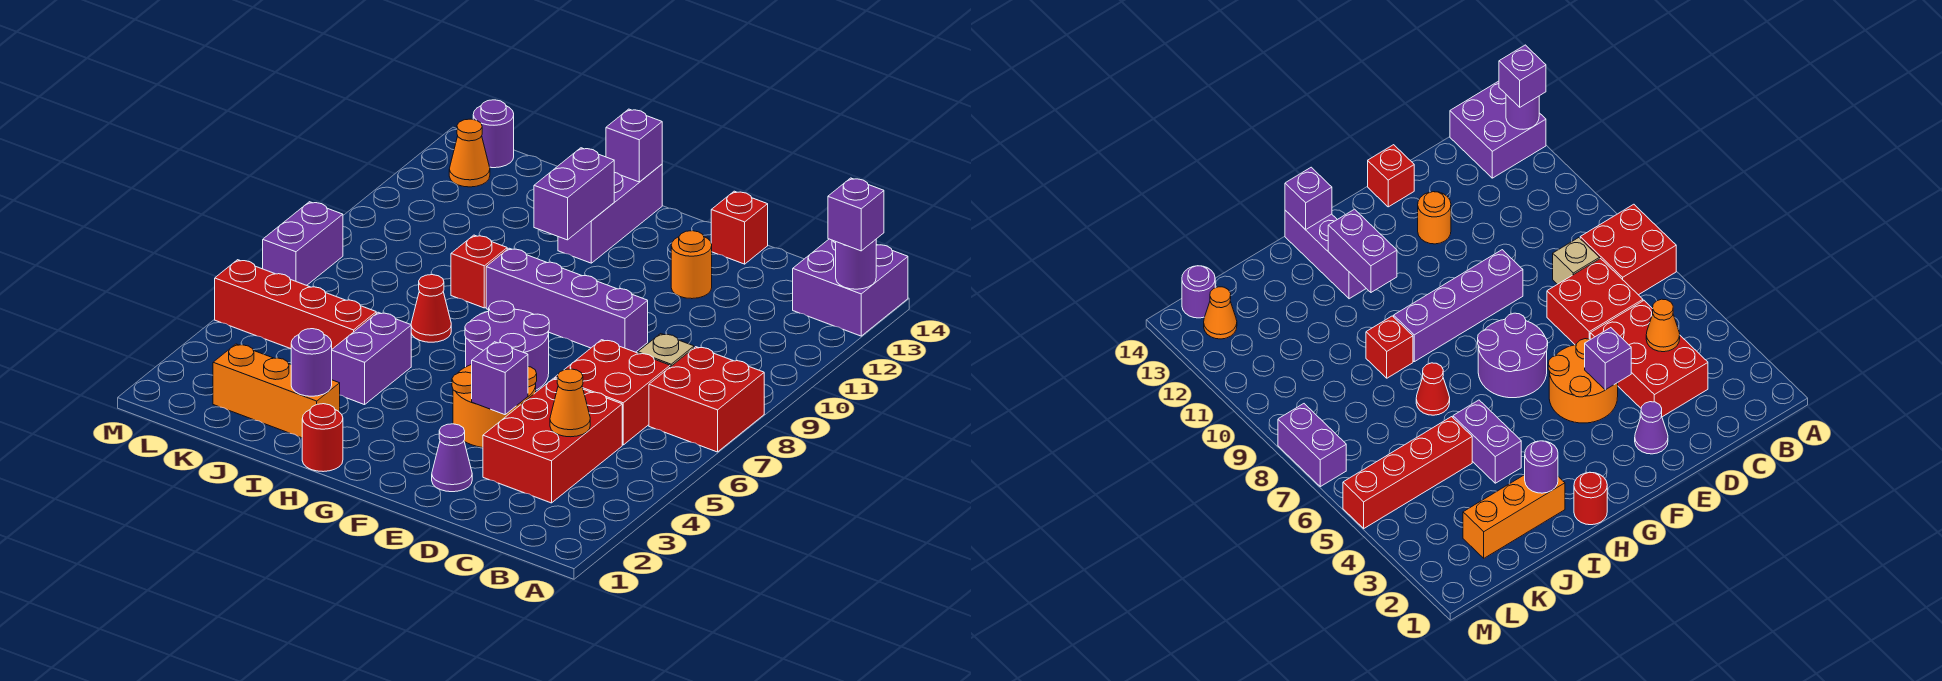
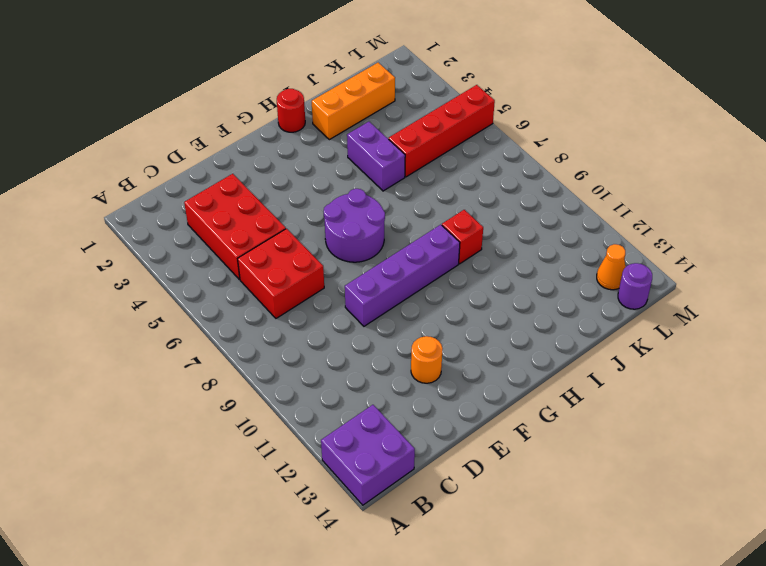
none -> red brick A7:B8 level 1
none -> tan brick C8 level 1
none -> purple cone E2 level 1

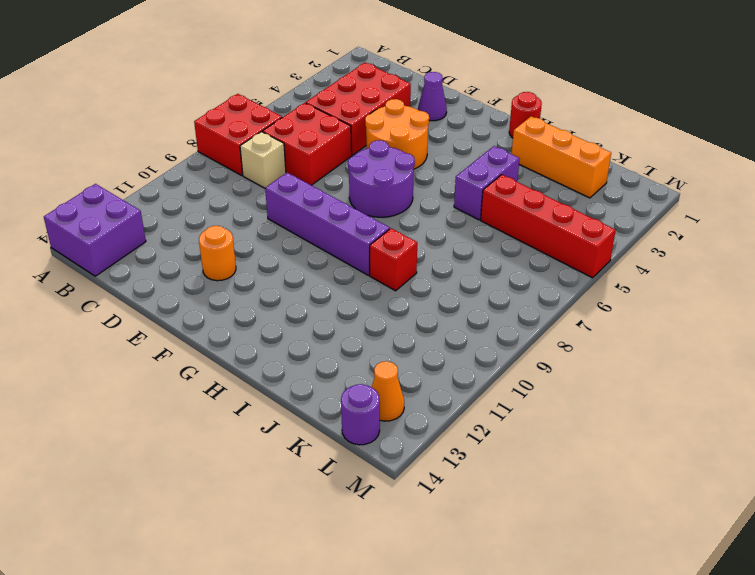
none -> red brick E14 level 1
none -> purple brick H12:H14 level 1
none -> red cone I7 level 1

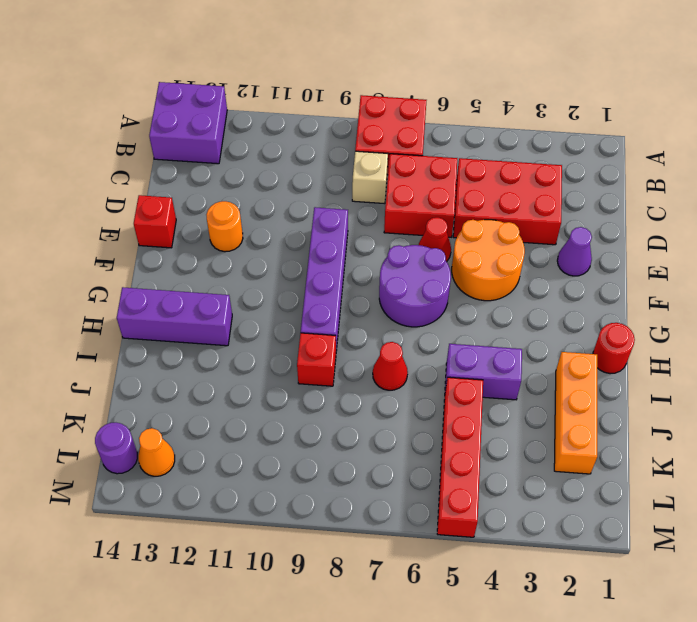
red cone E6 level 1 -> none
none -> purple brick M7:M8 level 1
none -> purple round brick A13 level 2
none -> orange cone C4 level 2

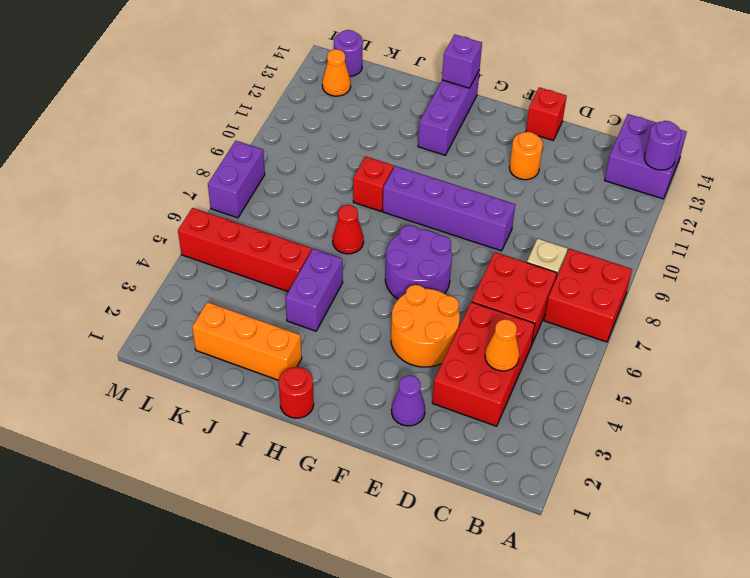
none -> purple brick E4 level 2
none -> purple brick H11:H12 level 2
none -> purple round brick I2 level 2

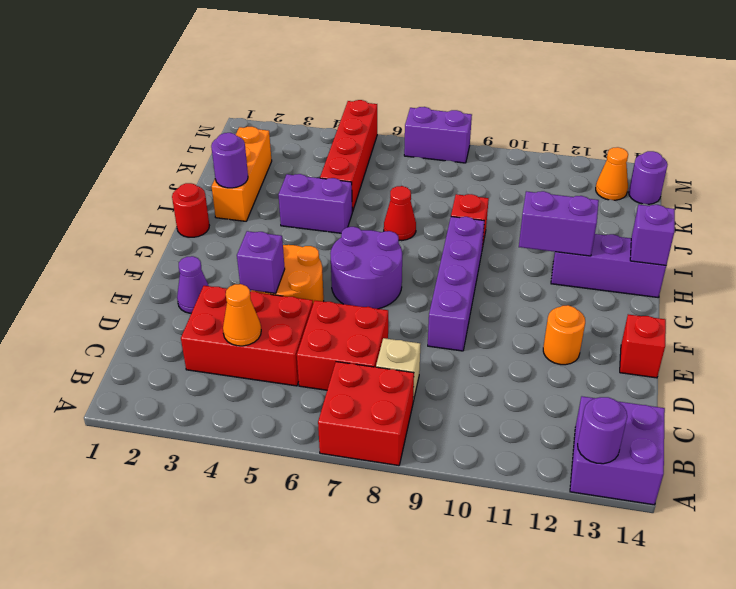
none -> purple brick A13 level 3

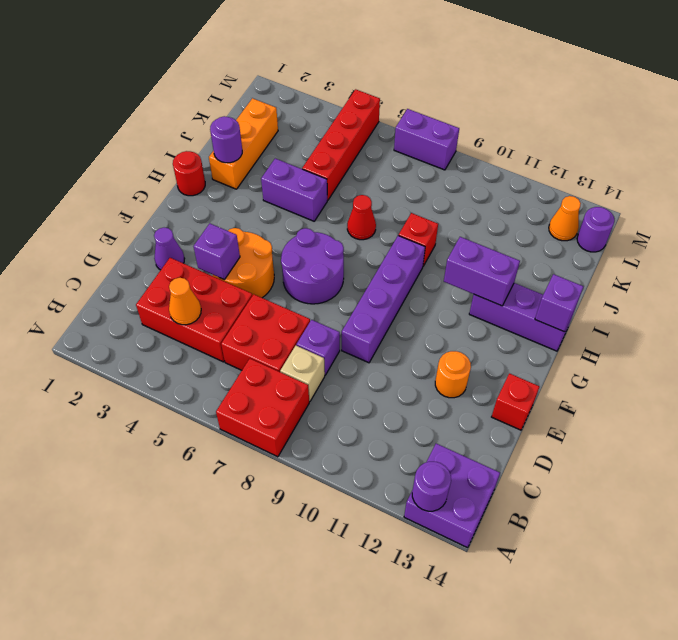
purple brick D8 level 1 -> purple brick A13 level 3

